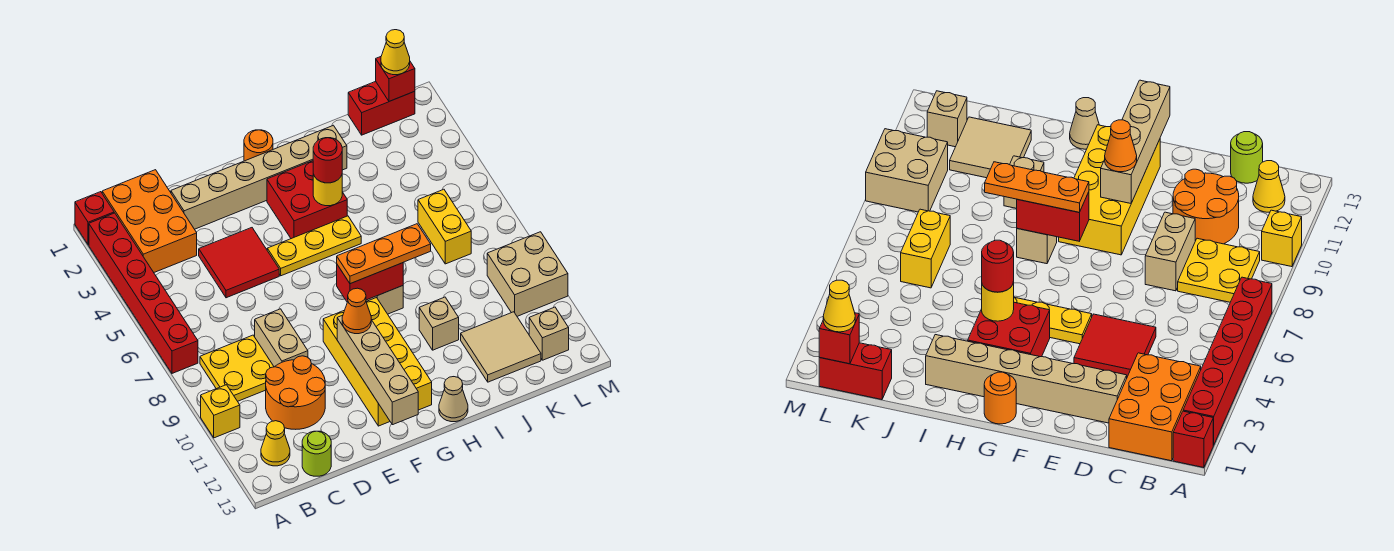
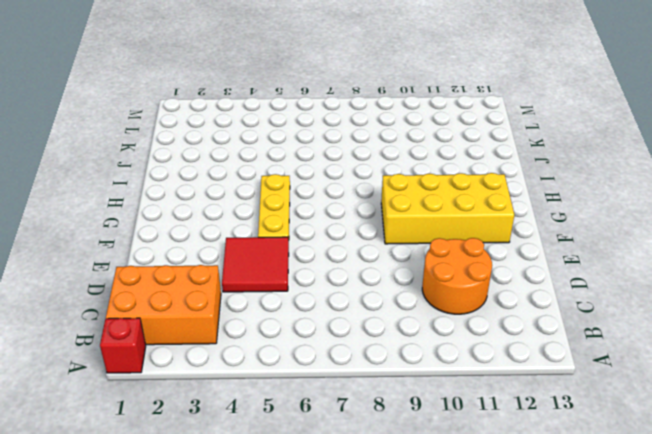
none -> red brick A2:A7 level 1
none -> yellow brick A10 level 1
none -> yellow plate B8:C9 level 1
none -> yellow cone B12 level 1

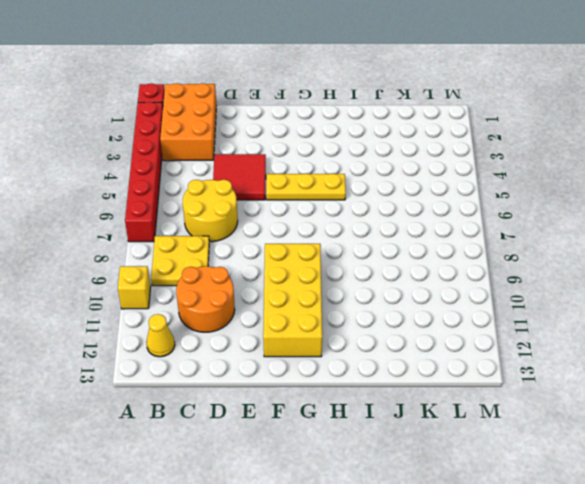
yellow round brick C6:D7 level 1 -> none
none -> lime round brick C13 level 1
none -> tan brick D2:I2 level 1
none -> tan brick D8:D9 level 1
none -> orange round brick G1 level 1

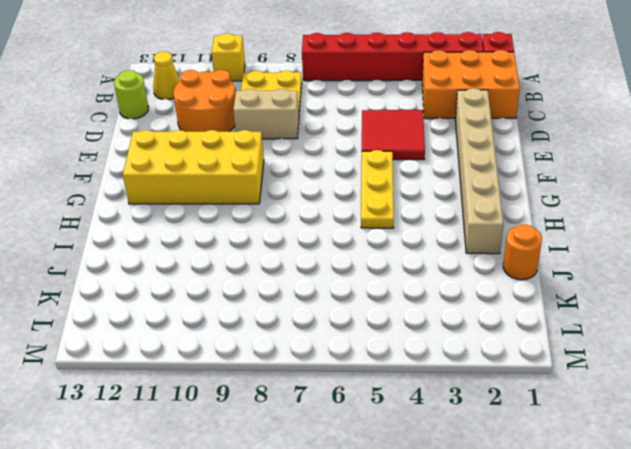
orange round brick J1 level 1 -> orange round brick G1 level 1
none -> red brick G3:H4 level 1
none -> tan brick H8 level 1
none -> tan cone H13 level 1
none -> tan brick I10 level 1

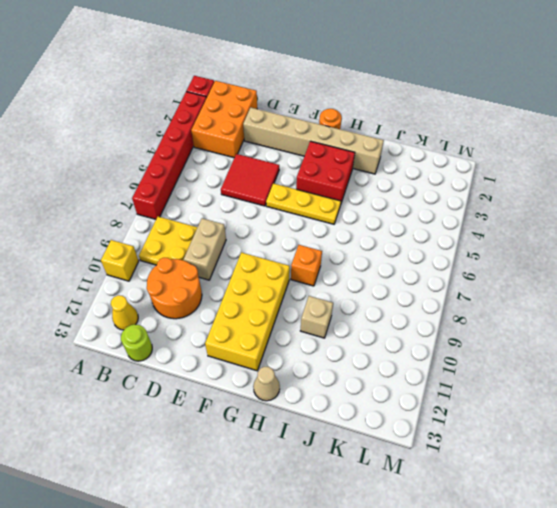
orange brick H8 level 1 -> tan brick H8 level 1
none -> tan tile J11:K12 level 1
none -> red brick K1:L1 level 1
none -> yellow brick K6:K7 level 1
none -> tan brick L9:M10 level 1

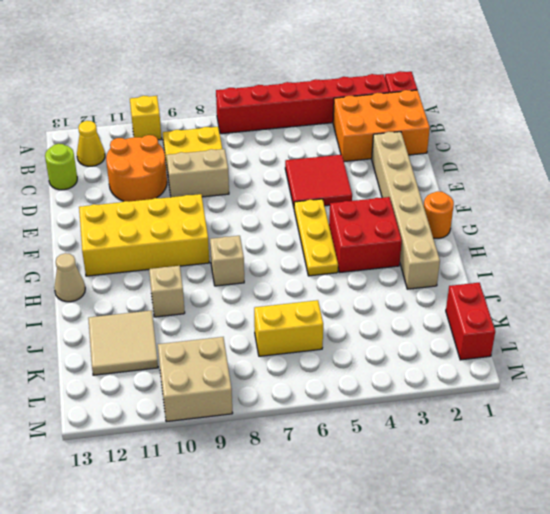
none -> tan brick L12 level 1
none -> tan brick F10:F13 level 2
none -> red brick G8:H8 level 2
none -> yellow round brick H4 level 2

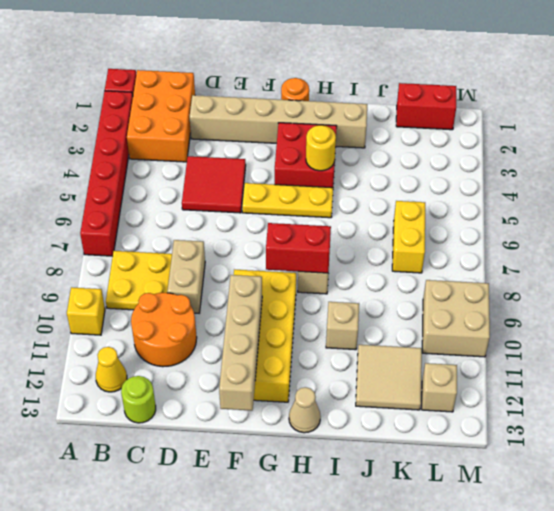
none -> red brick L1 level 2
none -> orange cone F10 level 3
none -> orange plate G8:I8 level 3
none -> red round brick H4 level 3

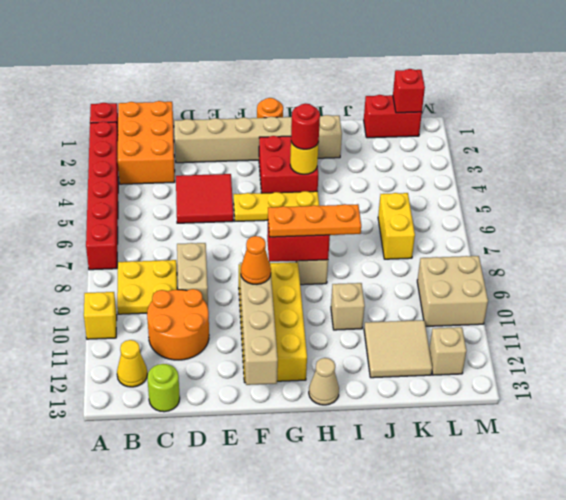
none -> yellow cone L1 level 3

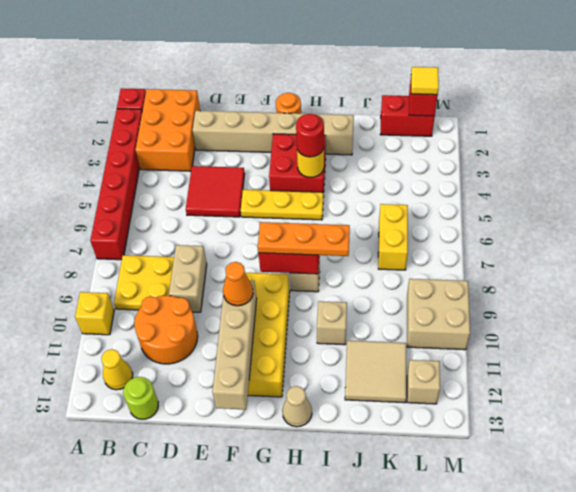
yellow tile L1 level 3 -> yellow cone L1 level 3

